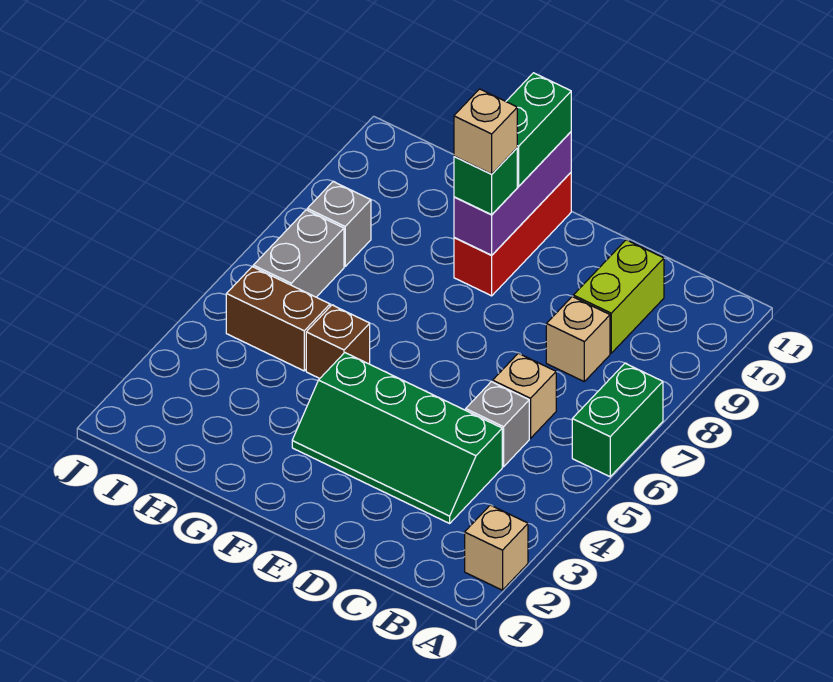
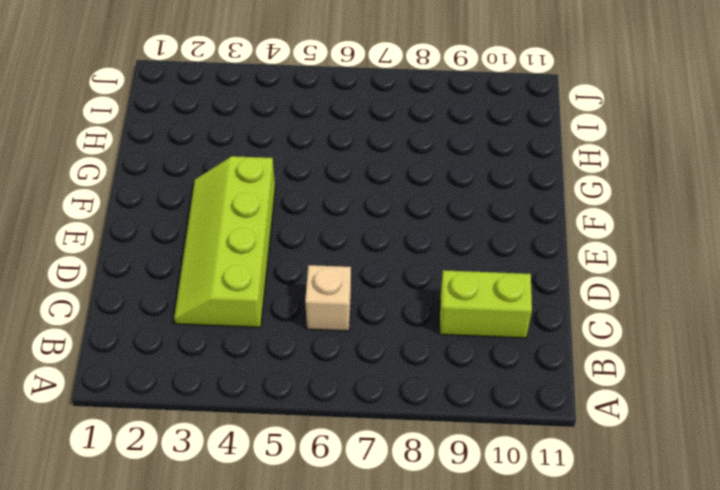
lime slope C3:F4 level 1 top 4 -> green slope C3:F4 level 1 top 4
none -> tan brick A2 level 1
none -> green brick A6:A7 level 1
none -> grey brick C5 level 1

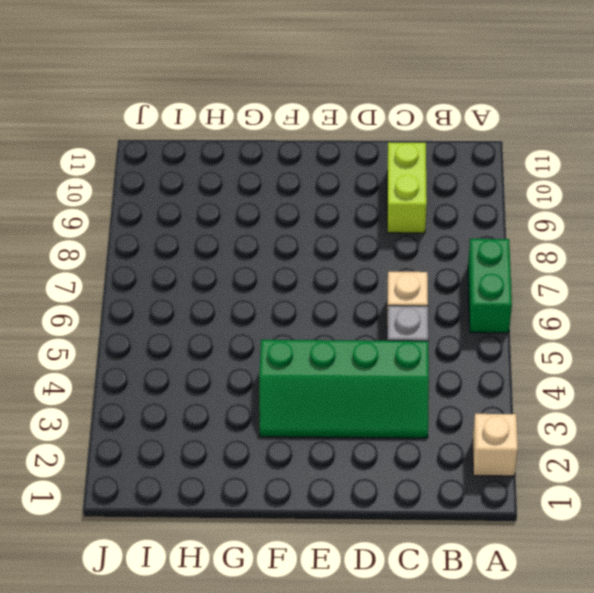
none -> tan brick C8 level 1
none -> red brick F9:F11 level 1
none -> brown brick G5 level 1

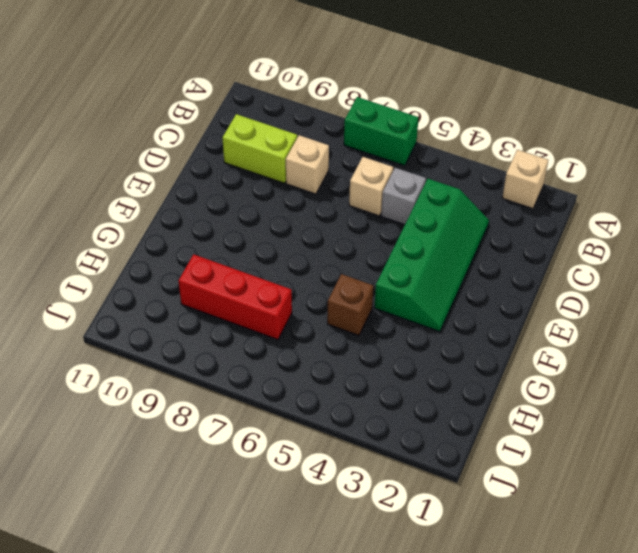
red brick H7:H9 level 1 -> red brick F9:F11 level 1
none -> brown brick H5:I5 level 1
none -> grey brick I6:I7 level 1
none -> grey brick I8 level 1

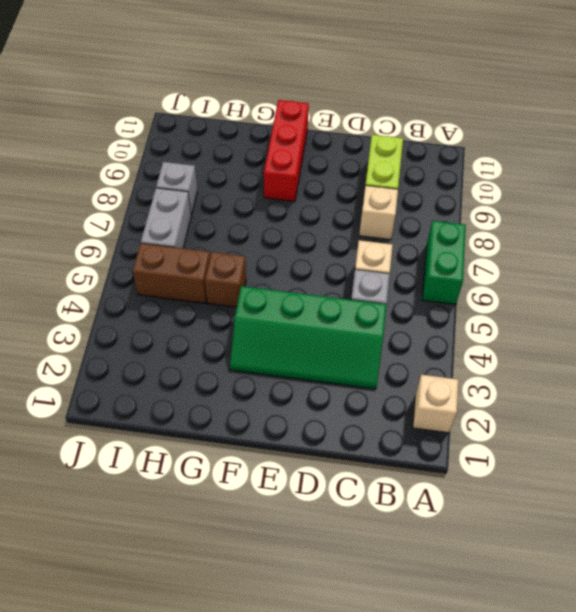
none -> purple brick F9:F11 level 2
none -> green brick F9 level 3
none -> green brick F10:F11 level 3

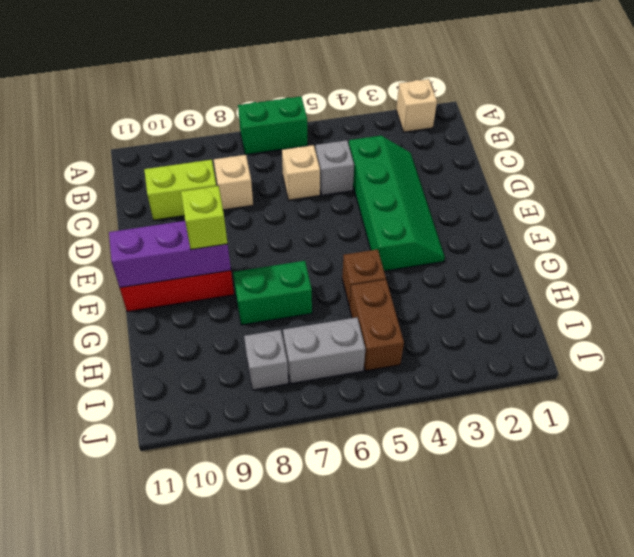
lime brick F9 level 3 -> green brick F9 level 3
green brick G7:G8 level 1 -> green brick F10:F11 level 3
none -> tan brick F9 level 4

